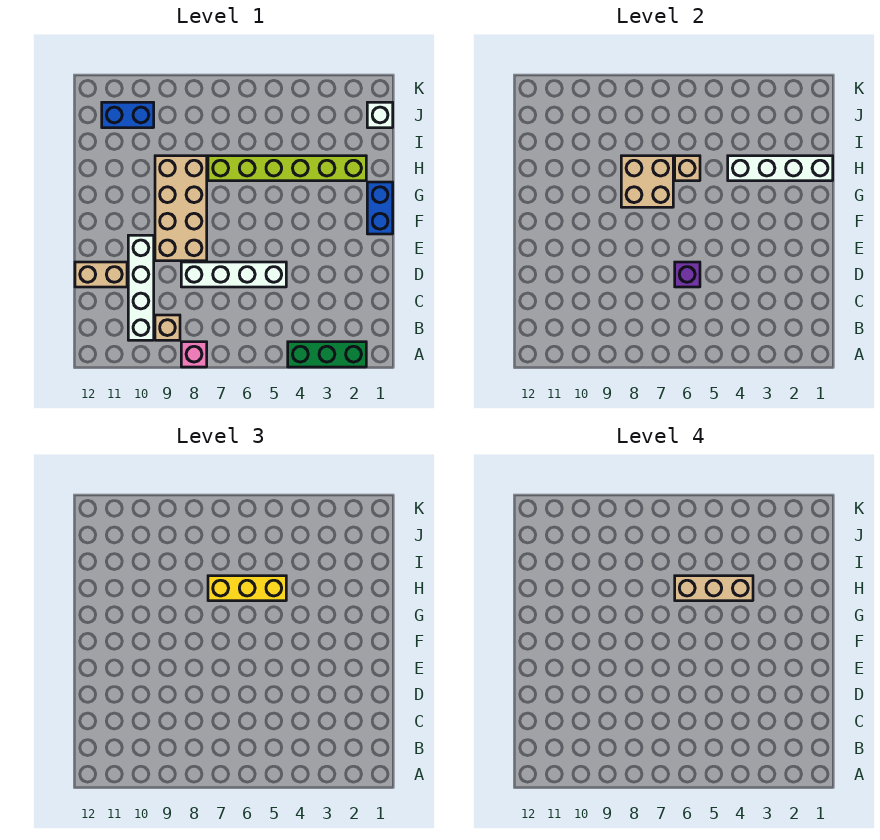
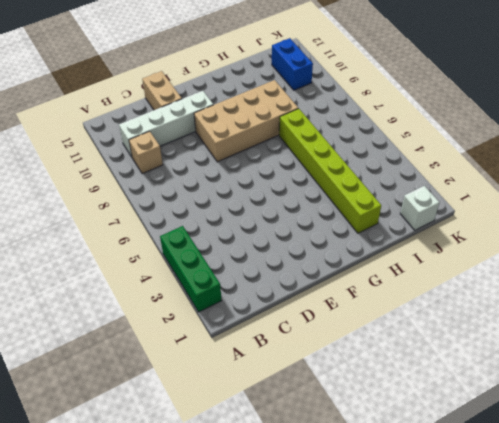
none -> pink brick A8 level 1
none -> white brick D5:D8 level 1
none -> blue brick F1:G1 level 1

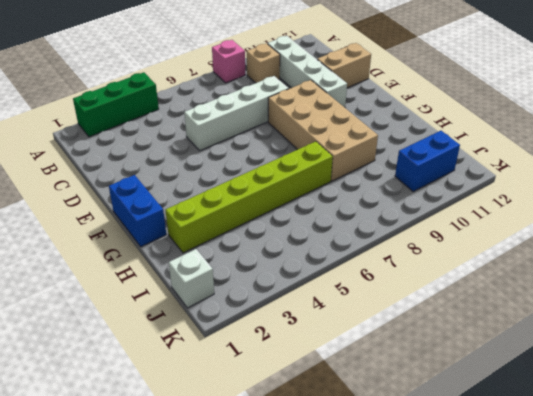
none -> purple brick D6 level 2
none -> tan brick G7:H8 level 2
none -> white brick H1:H4 level 2

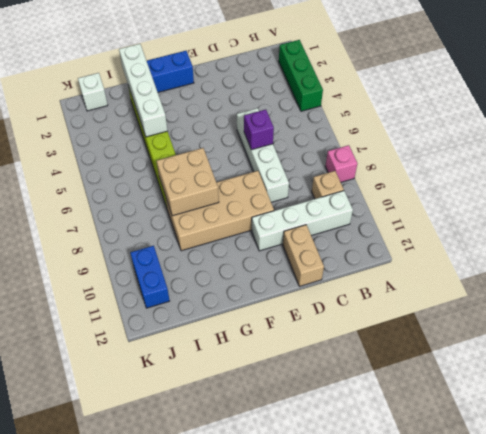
none -> tan brick H6 level 2
none -> yellow brick H5:H7 level 3
none -> tan brick H4:H6 level 4

